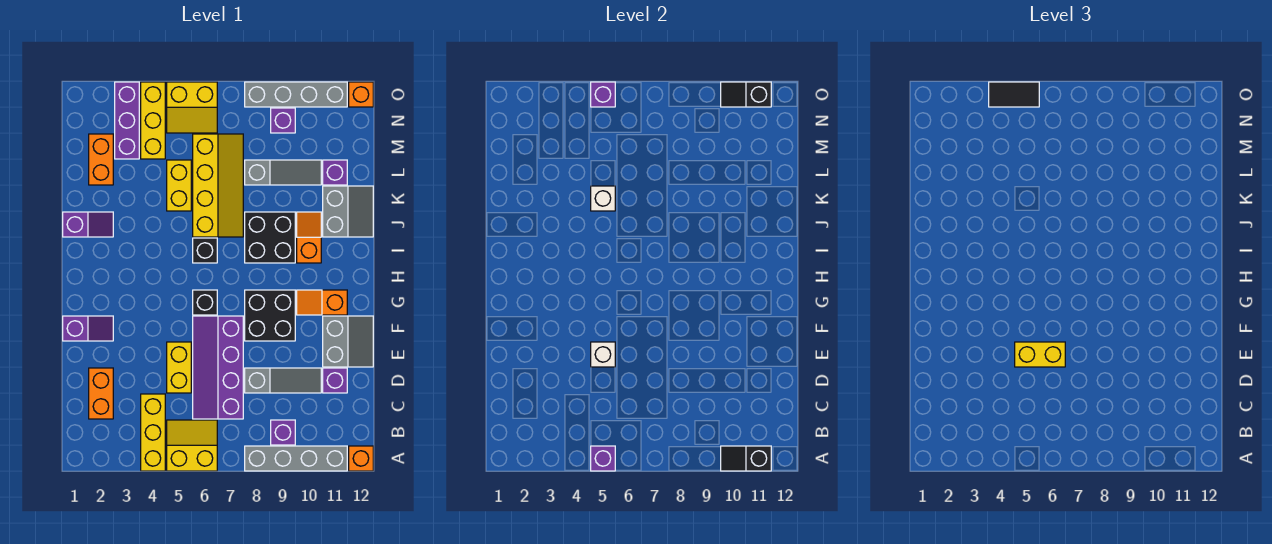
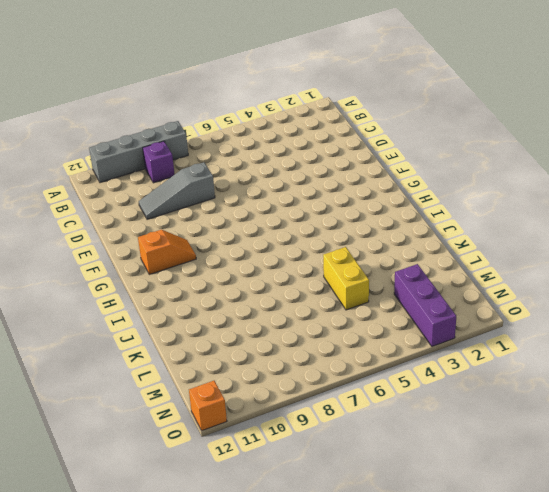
none -> yellow brick A4:C4 level 1
none -> yellow slope A5:B6 level 1 top A
none -> orange brick A12 level 1
none -> orange brick C2:D2 level 1

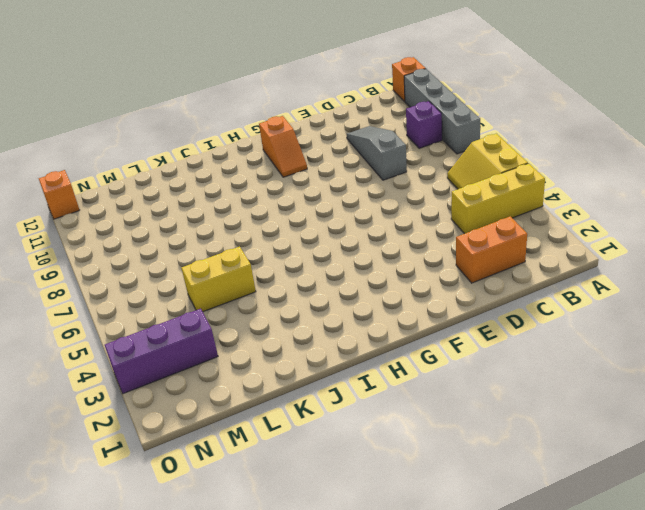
none -> purple slope C6:F7 level 1 top 7
none -> yellow brick D5:E5 level 1
none -> purple brick D11 level 1
none -> grey slope E11:F12 level 1 top 11

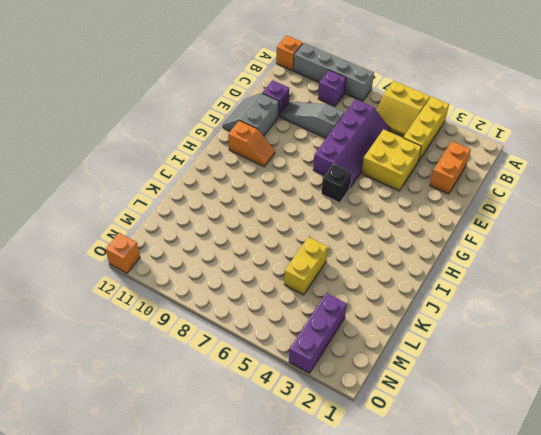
yellow brick D4:E5 level 1 -> yellow brick D5:E5 level 1
none -> purple slope F1:F2 level 1 top 1
none -> black brick F8:G9 level 1
none -> black brick I6 level 1
none -> black brick I8:J9 level 1

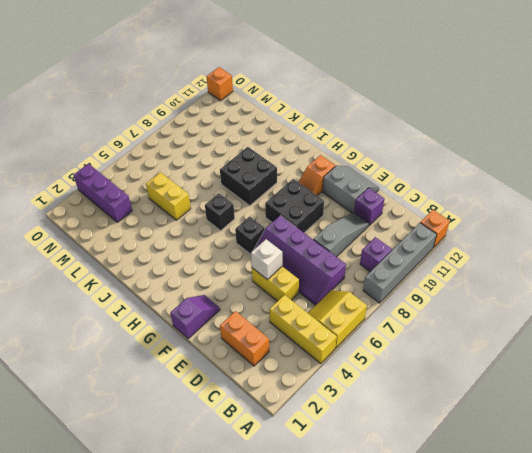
none -> orange slope I10:J10 level 1 top I
none -> purple slope J1:J2 level 1 top 1
none -> yellow slope J6:M7 level 1 top 6
none -> grey slope J11:K12 level 1 top 11

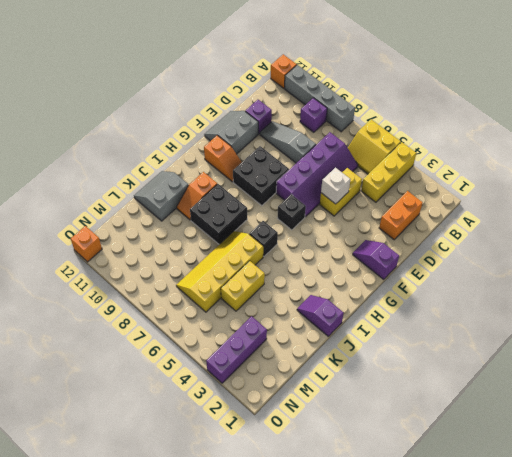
none -> orange brick L2:M2 level 1
none -> grey slope L8:L10 level 1 top 8
none -> purple brick L11 level 1
none -> yellow brick M4:O4 level 1

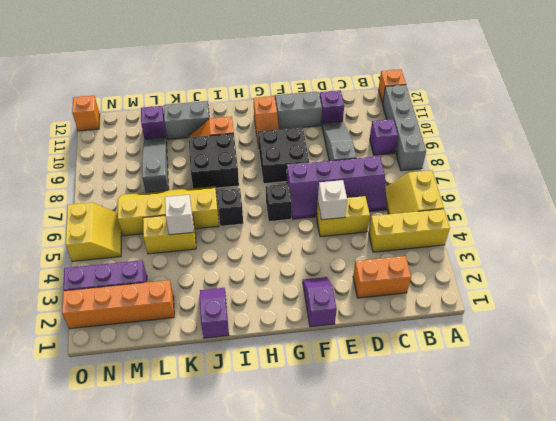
orange brick L2:O2 level 1 -> orange brick L2:M2 level 1
none -> yellow brick M4:O4 level 1
none -> purple brick N9 level 1
none -> grey brick O8:O11 level 1
none -> purple brick A5 level 2

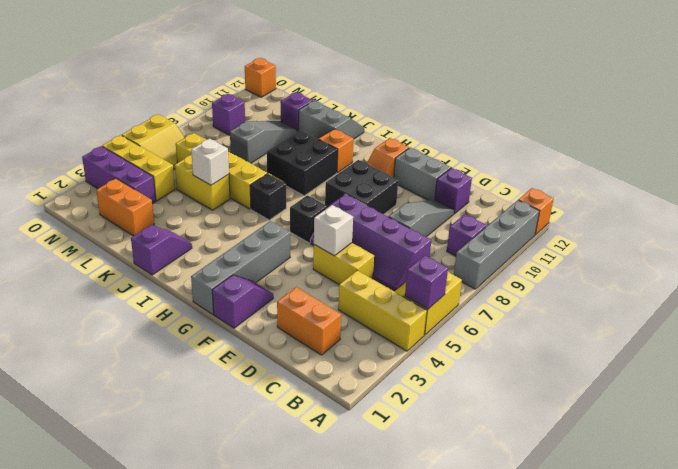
grey brick G1:G4 level 1 -> grey brick O8:O11 level 1
none -> black slope A10:A11 level 2 top 11
none -> purple brick O5 level 2
none -> black slope O10:O11 level 2 top 11
none -> yellow brick E5:E6 level 3

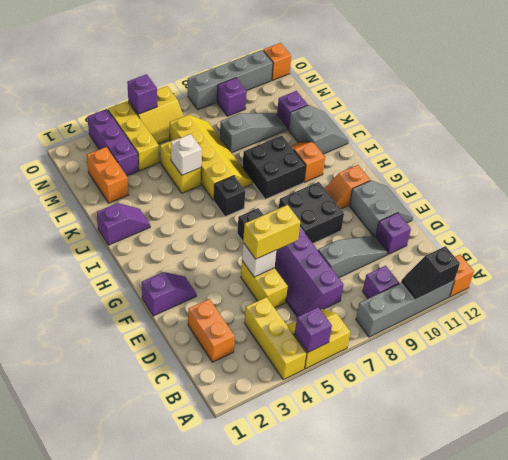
none -> black slope O10:O11 level 2 top 11
none -> black tile O4:O5 level 3

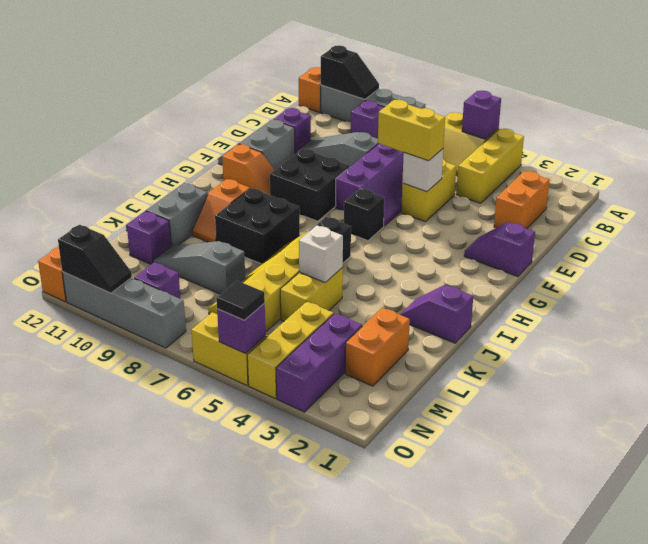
black tile O5 level 3 -> black tile O4:O5 level 3

